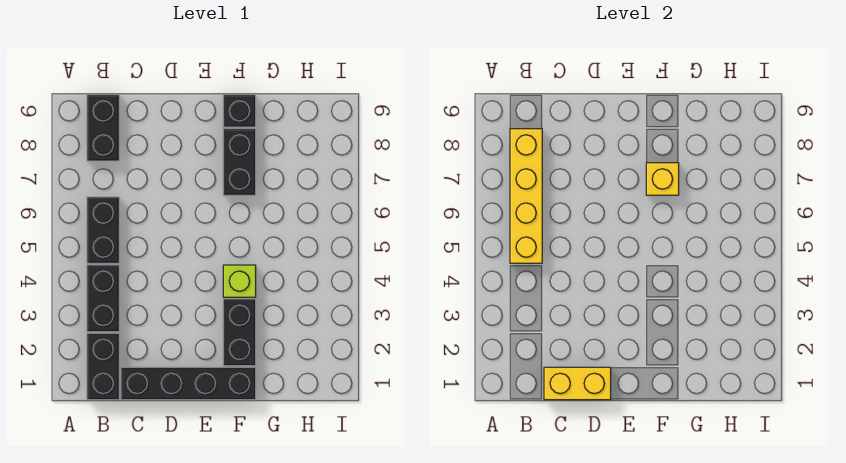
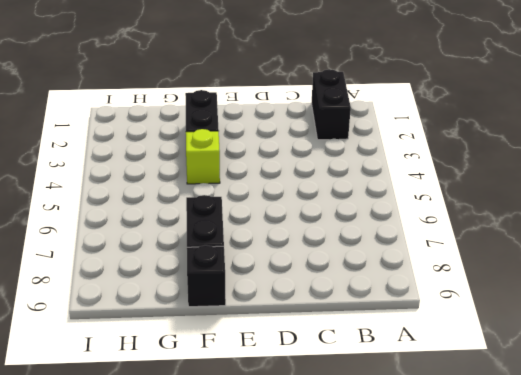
none -> black brick B3:B4 level 1
none -> black brick B5:B6 level 1
none -> black brick B8:B9 level 1

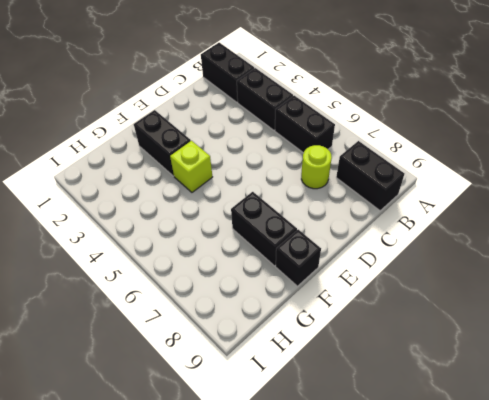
lime round brick C7 level 1 -> none
none -> black brick C1:F1 level 1
none -> yellow brick B5:B8 level 2
none -> yellow brick C1:D1 level 2

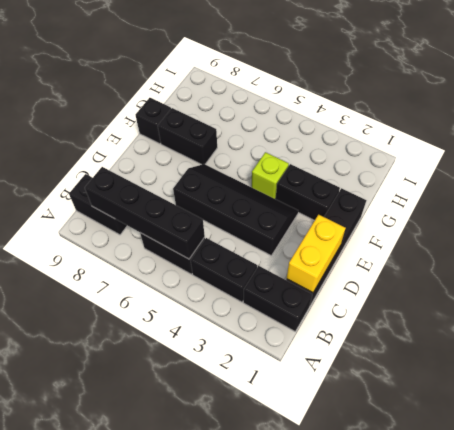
black brick B5:B8 level 2 -> yellow brick B5:B8 level 2
black slope D3:E6 level 1 top D -> none
none -> yellow brick F7 level 2

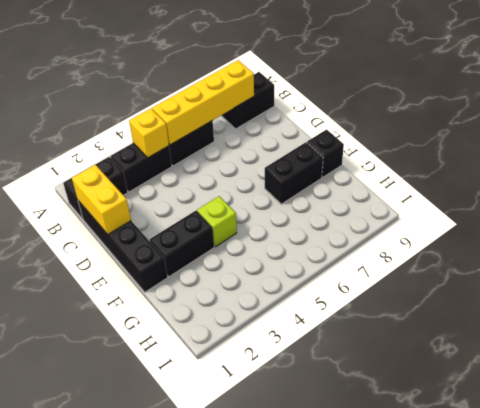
yellow brick B4 level 2 -> yellow brick F7 level 2

